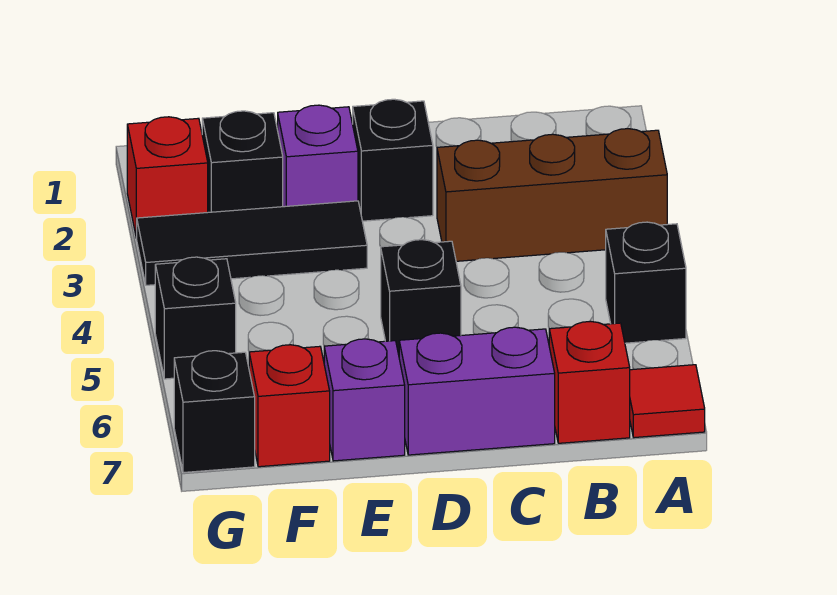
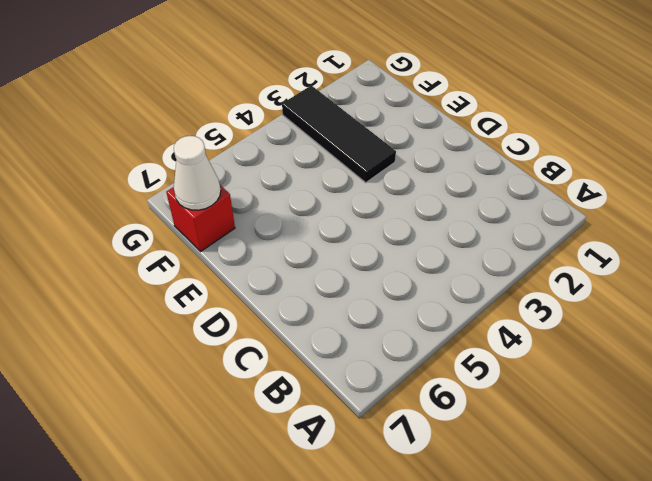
white cone F7 level 2 -> none
none -> brown brick A3:C3 level 1
none -> black brick A5 level 1
none -> red tile A7 level 1

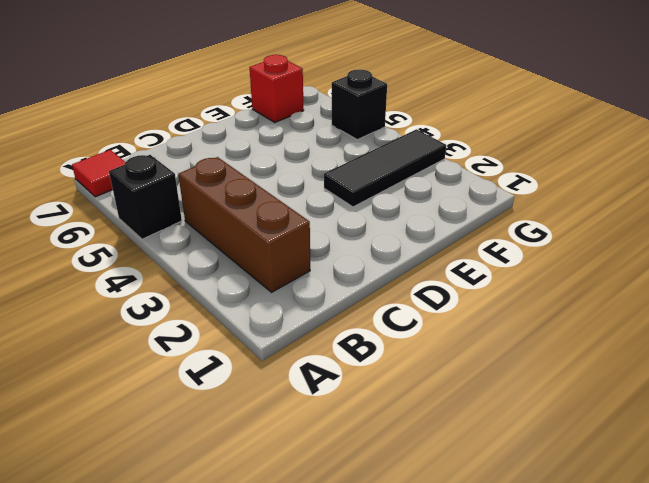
brown brick B2:B4 level 1 -> brown brick A3:C3 level 1
none -> red brick B7 level 1
none -> purple brick C7:D7 level 1
none -> black brick D2 level 1

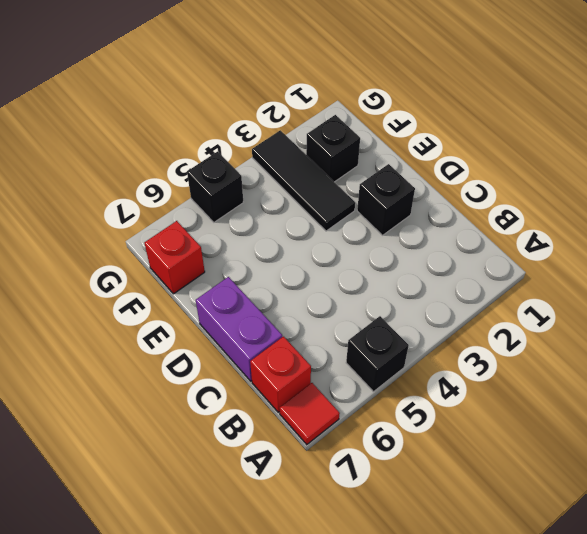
none -> brown brick A3:C3 level 1
none -> black brick D5 level 1
none -> purple brick E2 level 1

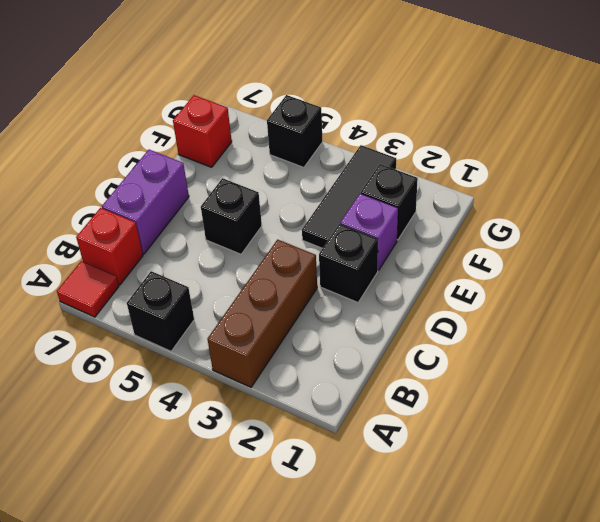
none -> purple brick E7 level 1
none -> red brick G2 level 1
none -> black brick G7 level 1

